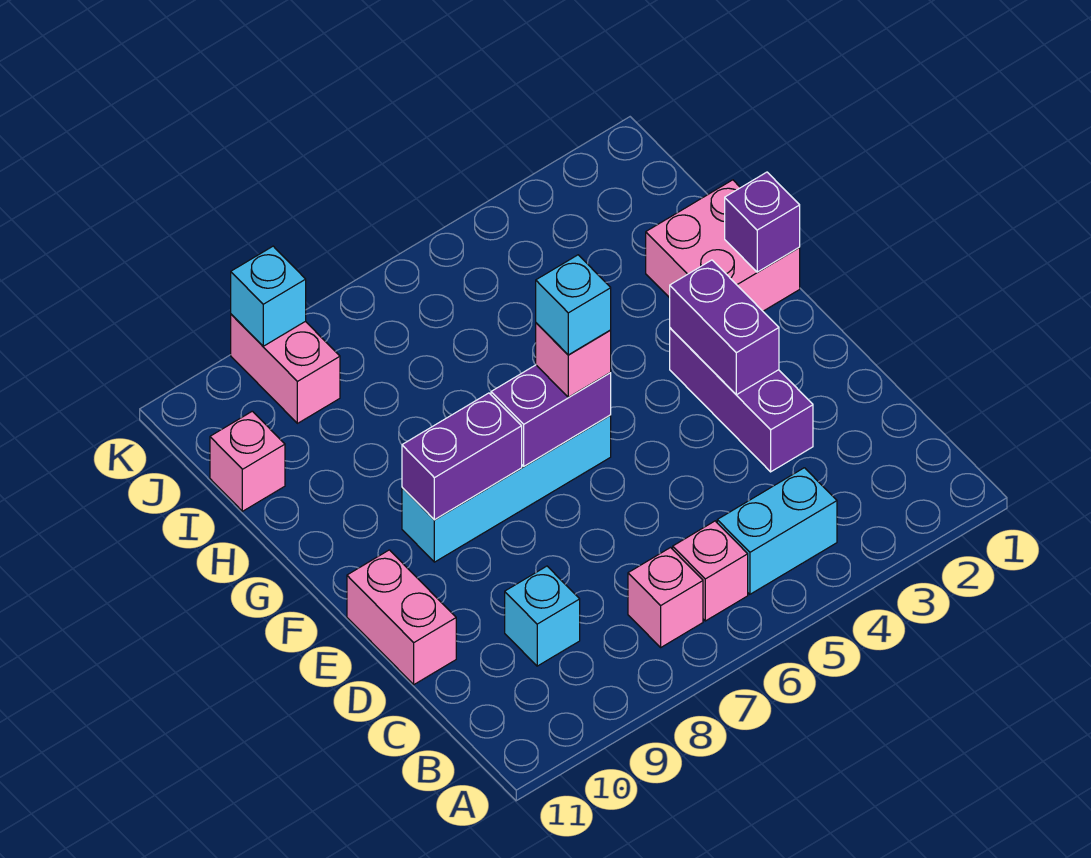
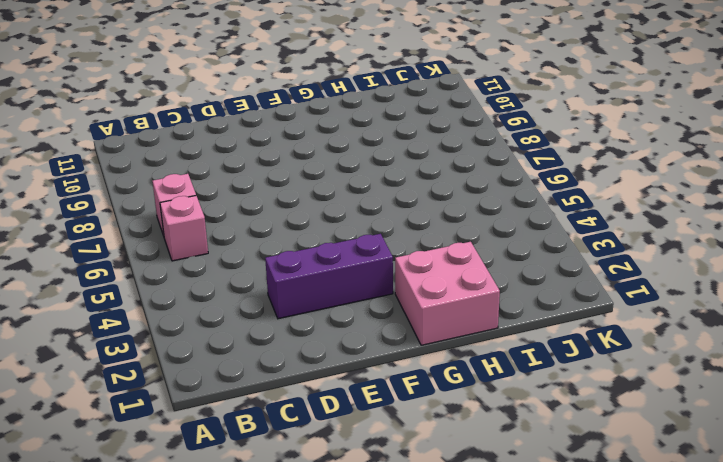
none -> cyan brick B4:B5 level 1
none -> cyan brick C9 level 1
none -> pink brick D11:E11 level 1

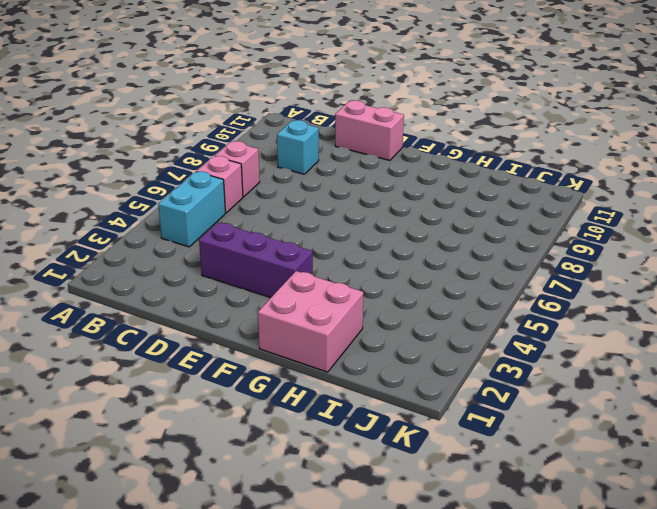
none -> cyan brick F6:F9 level 1
none -> pink brick I11 level 1
none -> pink brick J9:K9 level 1

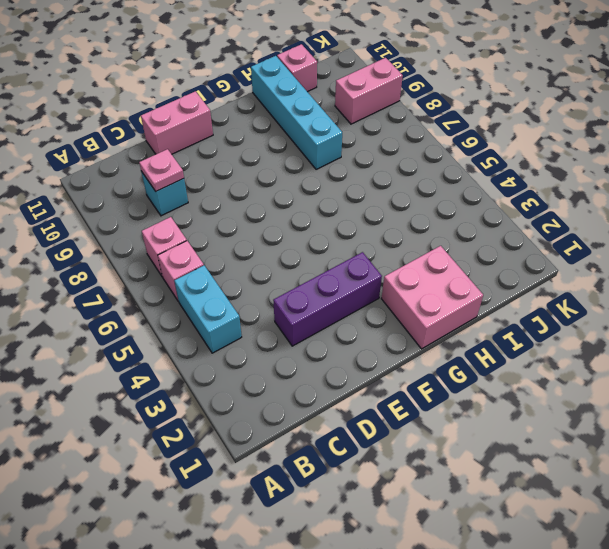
pink plate C9 level 2 -> none
cyan brick H8:H11 level 1 -> cyan brick F6:F9 level 1
none -> purple brick E3:F3 level 2
none -> purple brick F6:F7 level 2
none -> purple brick F8:F9 level 2

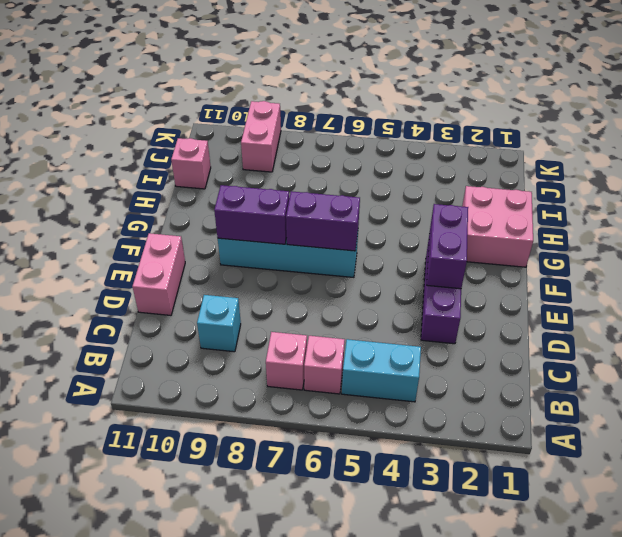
none -> purple brick G1 level 2
none -> cyan brick K9 level 2
none -> pink brick F6 level 3

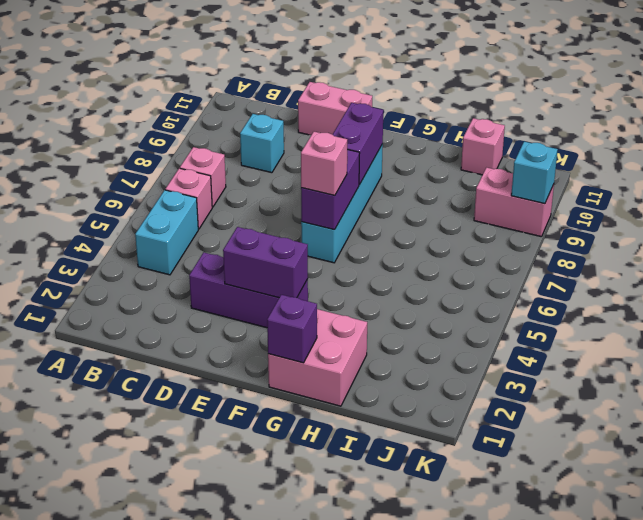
none -> cyan brick F6 level 4

